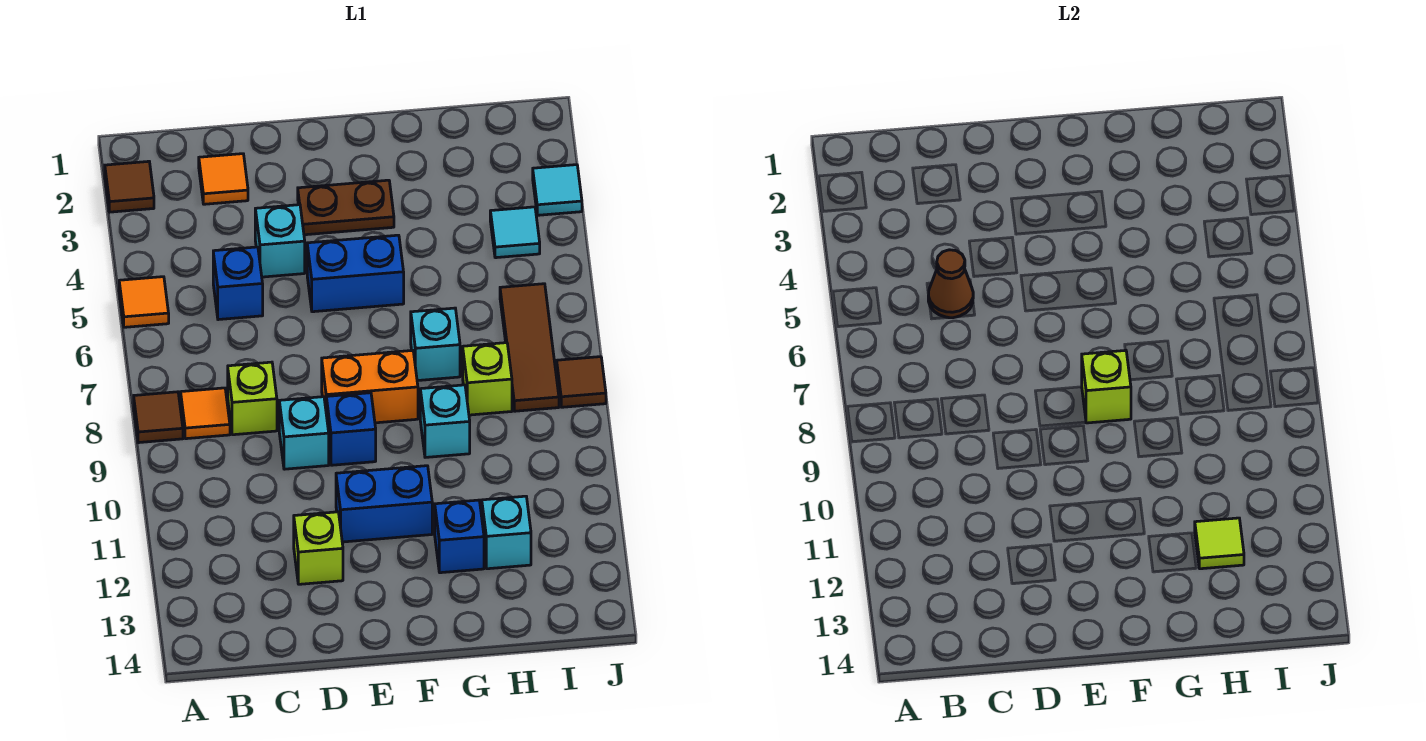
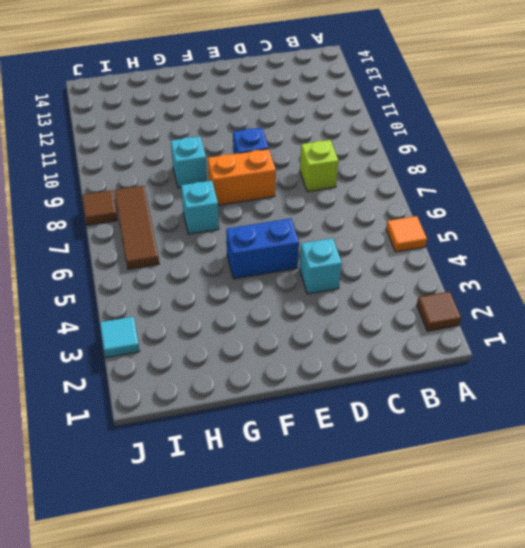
none -> brown tile A8 level 1
none -> orange tile B8 level 1
none -> orange tile C2 level 1

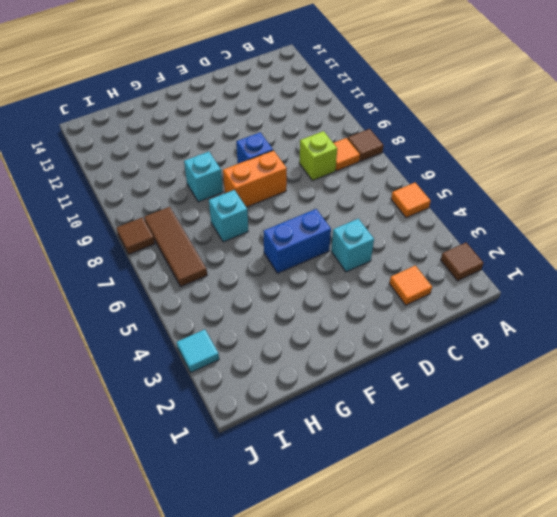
none -> blue brick C5 level 1
none -> cyan brick D9 level 1
none -> lime brick D12 level 1

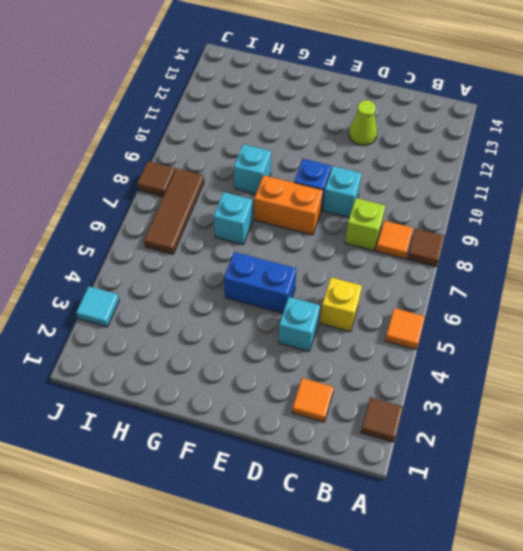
yellow brick C5 level 1 -> blue brick C5 level 1
lime cone D12 level 1 -> lime brick D12 level 1
none -> brown plate E3:F3 level 1
none -> blue brick E11:F11 level 1
none -> blue brick G12 level 1

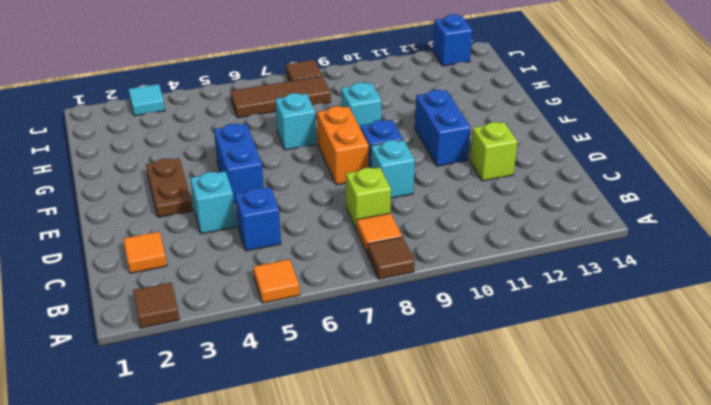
blue brick J13 level 1 -> blue brick G12 level 1
none -> lime brick H8 level 1
none -> cyan brick H12 level 1
none -> cyan tile I4 level 1

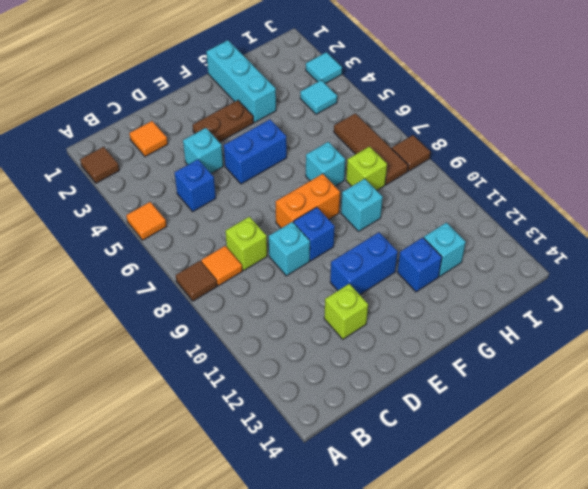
cyan brick G1:G3 level 1 -> none
none -> brown cone C5 level 2
none -> lime brick F8 level 2
none -> lime tile H12 level 2

